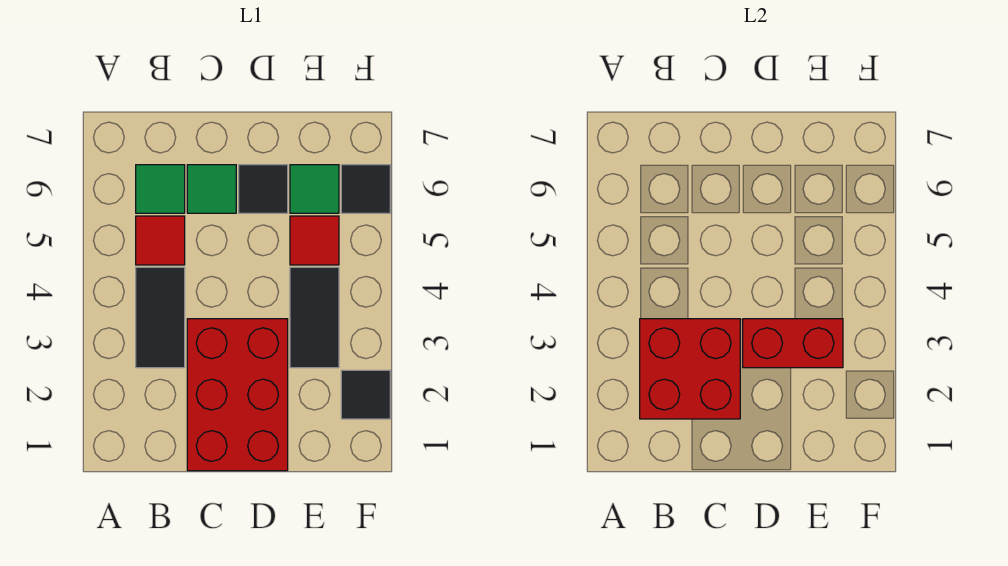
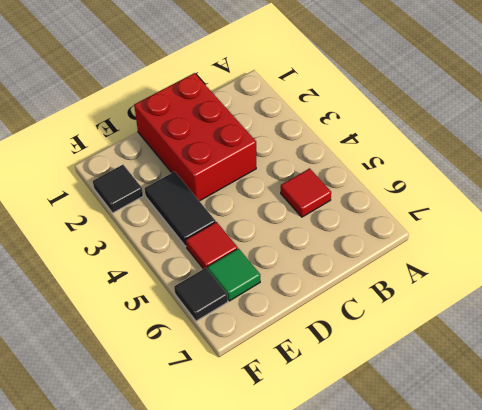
none -> black tile B3:B4 level 1
none -> green tile B6 level 1
none -> green tile C6 level 1

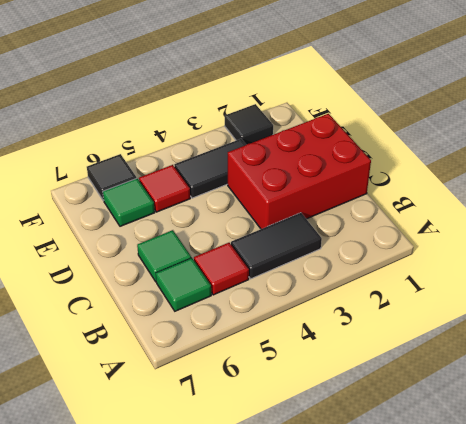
none -> black tile D6 level 1
none -> red brick B2:C3 level 2
none -> red brick D3:E3 level 2

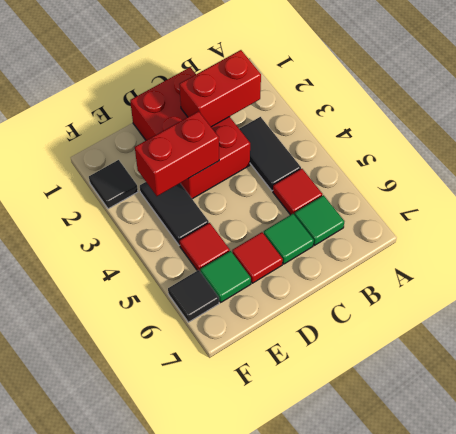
red brick B2:C2 level 2 -> red brick B2:C3 level 2
red tile D6 level 1 -> black tile D6 level 1

